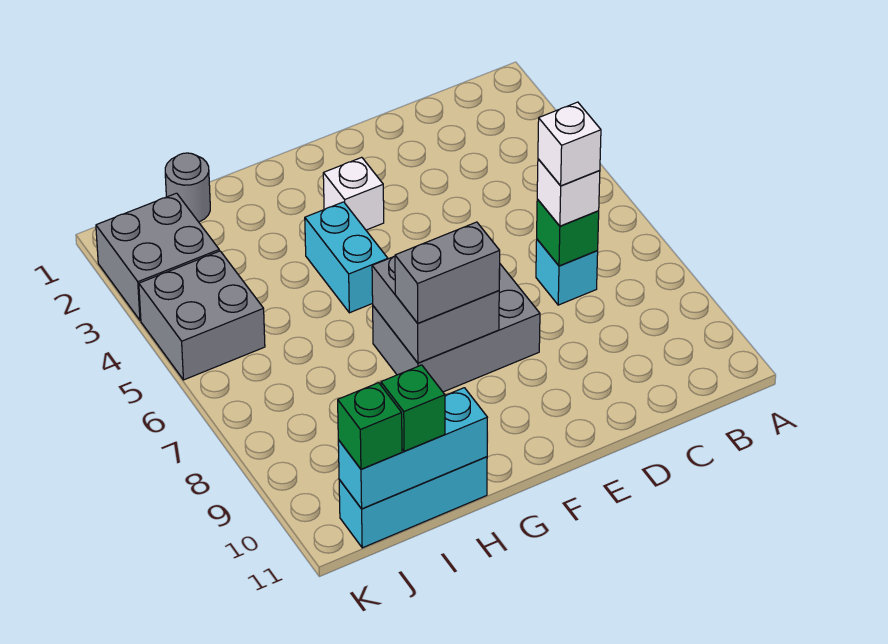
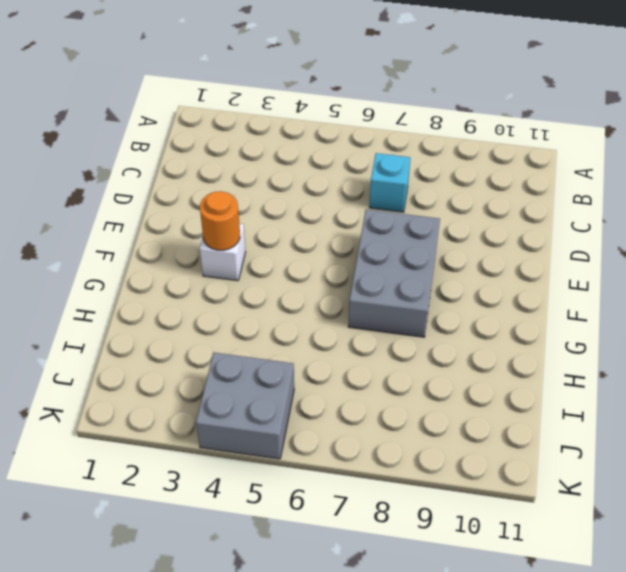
orange round brick F3 level 2 -> none
none -> cyan brick G4:G5 level 1
none -> cyan brick H11:J11 level 1
none -> grey round brick I1 level 1

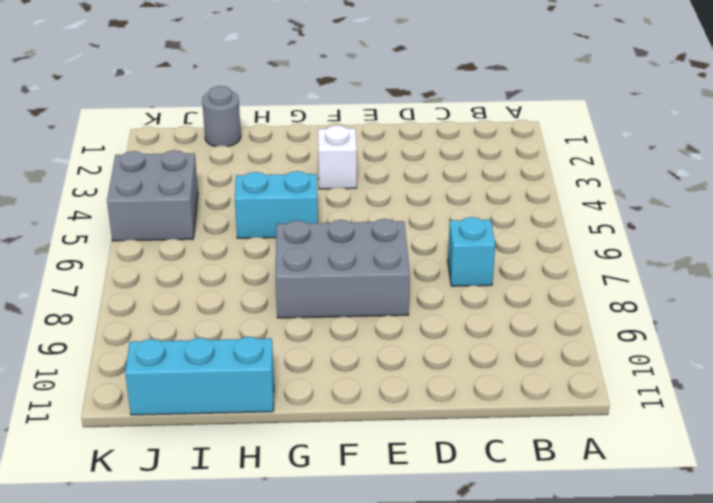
cyan brick G5:H5 level 1 -> cyan brick G4:G5 level 1
none -> grey brick J2:K3 level 1
none -> green brick C7 level 2
none -> grey brick F7:G8 level 2

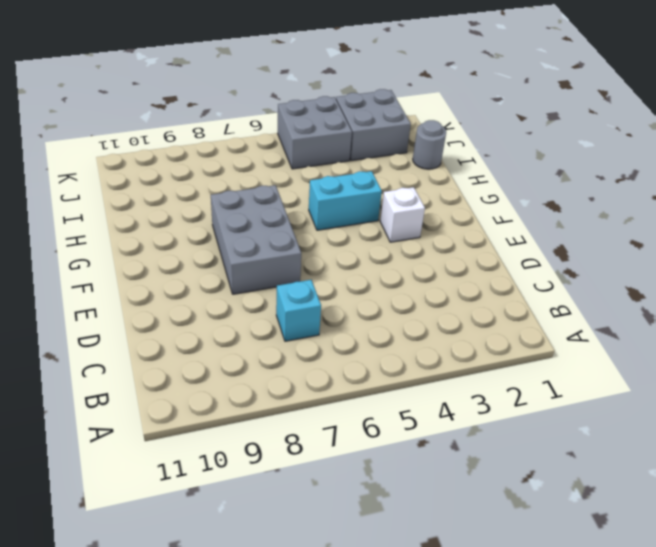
none -> cyan brick H11:J11 level 1
none -> green brick C7 level 2
none -> grey brick F7:G8 level 2

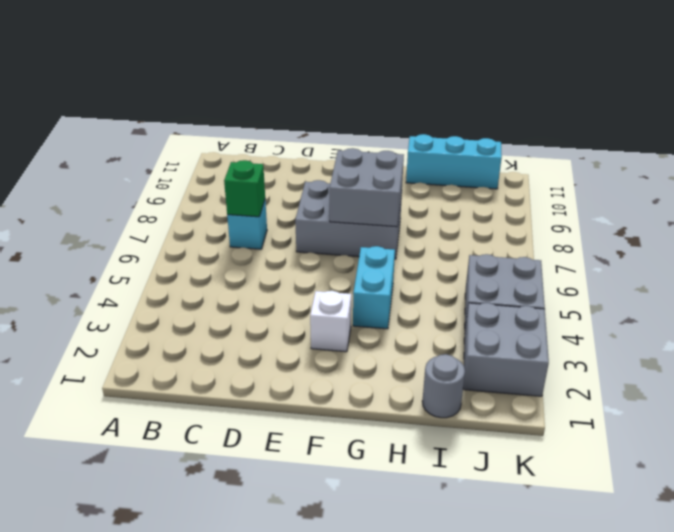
none -> cyan brick H11:J11 level 2
none -> white brick C7 level 3
none -> grey brick F8:G8 level 3

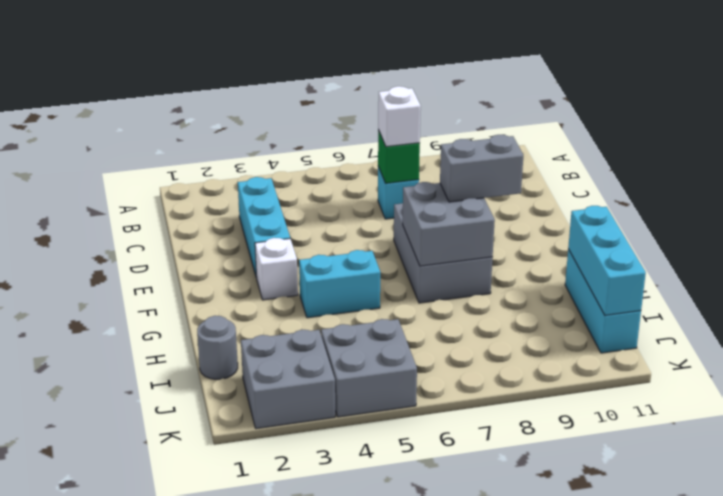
cyan brick C3:E3 level 1 -> none
grey brick F8:F9 level 3 -> grey brick F8:G8 level 3
none -> green brick I11 level 3
none -> green brick J11 level 3
none -> white brick C7 level 4

